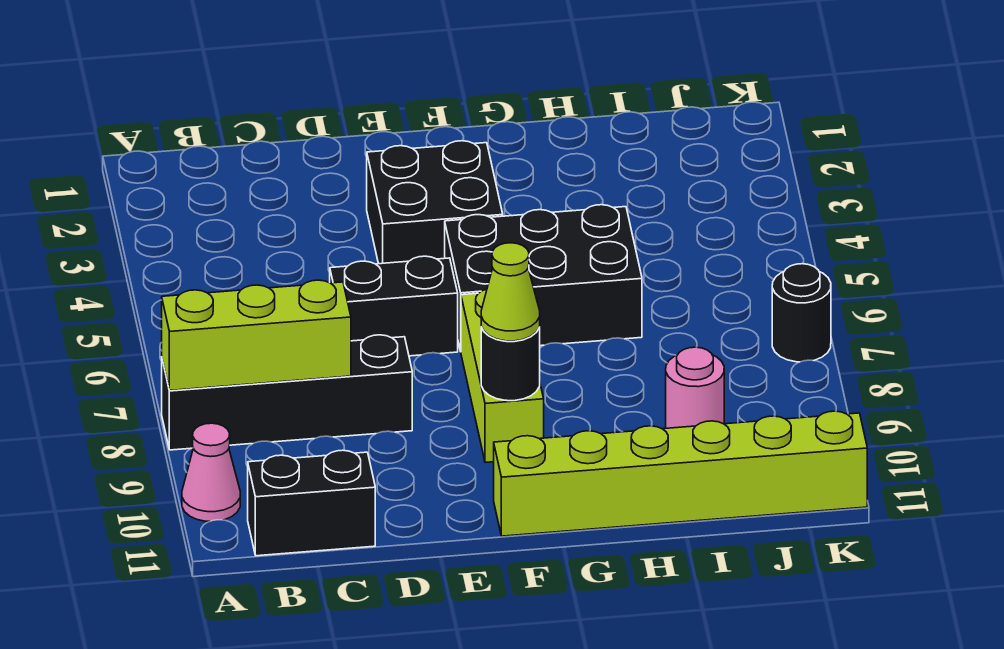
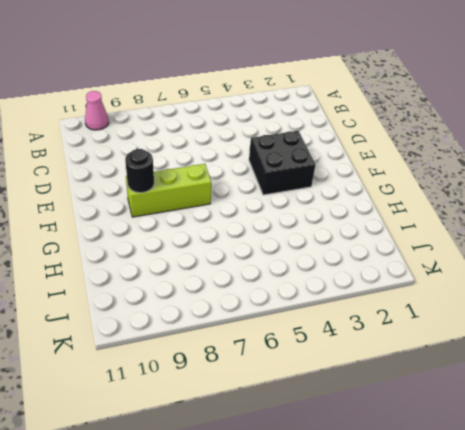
none -> black brick A8:D8 level 1
none -> black brick B11:C11 level 1
none -> black brick D6:E6 level 1

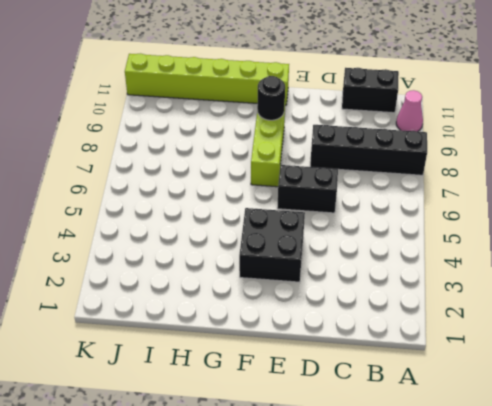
none -> black brick F5:H6 level 1
none -> pink round brick I9 level 1
none -> black round brick K7 level 1

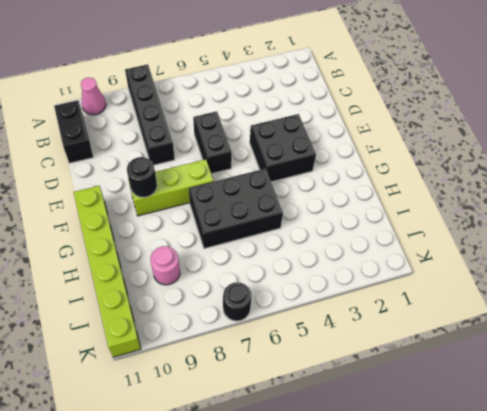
black brick G5:H7 level 1 -> black brick F5:H6 level 1
none -> lime brick A8:C8 level 2
none -> lime cone F9 level 3

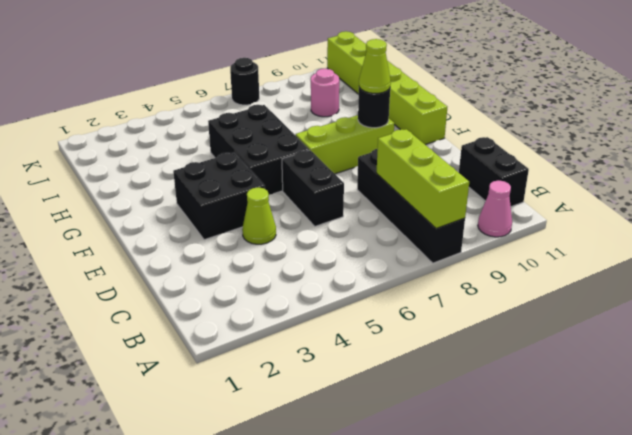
lime cone D4 level 1 -> none

